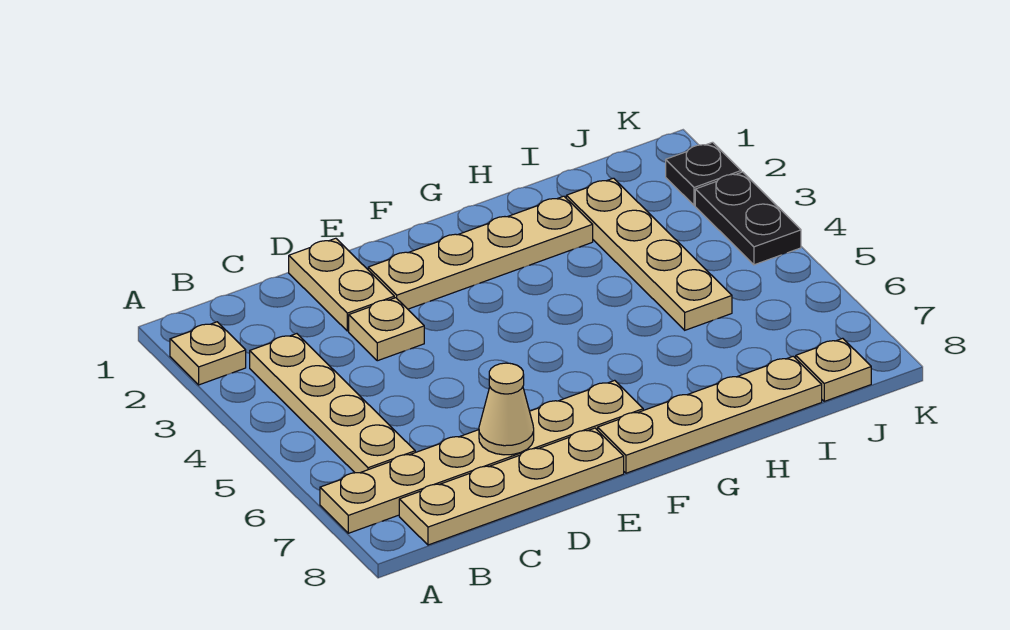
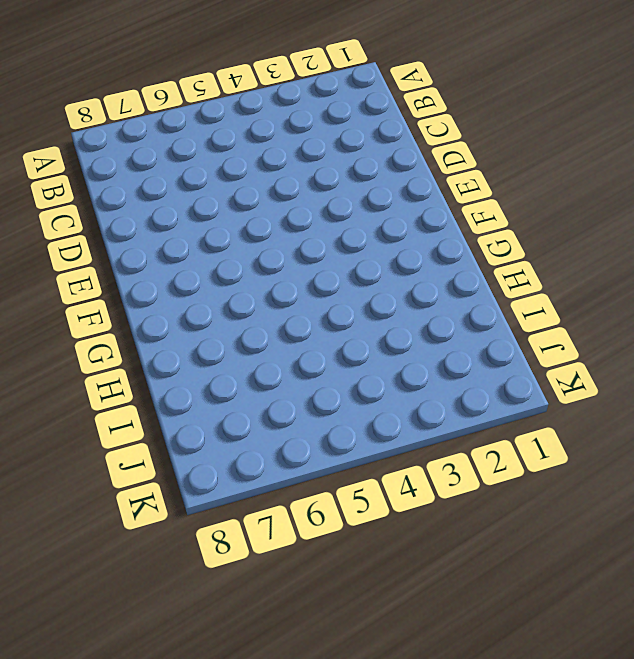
none -> tan plate A2 level 1
none -> tan plate A7:F7 level 1
none -> tan plate B3:B6 level 1

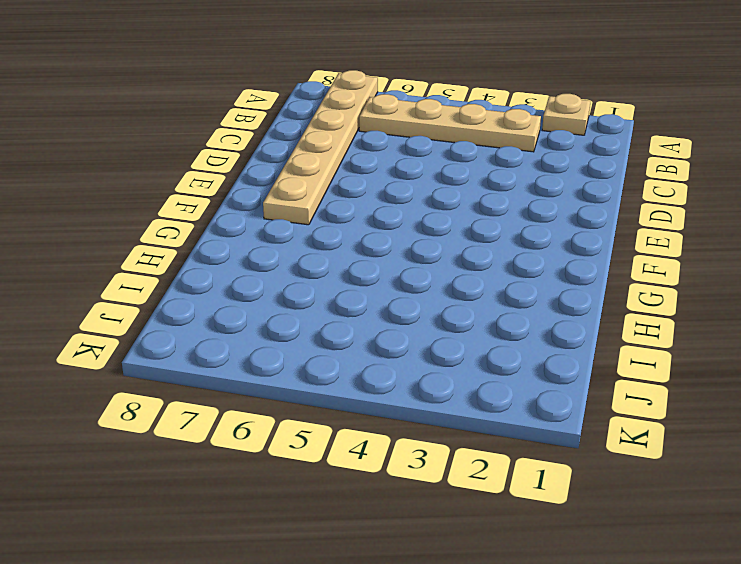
none -> tan plate B8:E8 level 1
none -> tan plate D1:D2 level 1
none -> tan plate D3 level 1

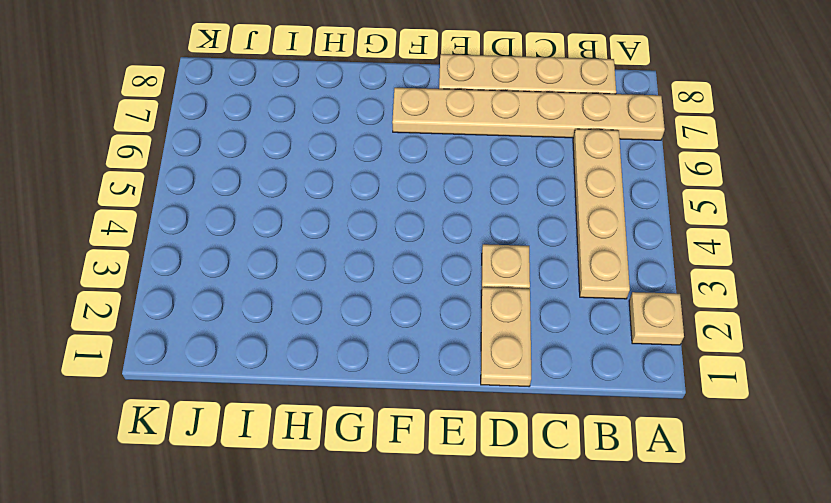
none -> tan plate E2:H2 level 1
none -> tan plate F8:I8 level 1
none -> tan plate I2:I5 level 1

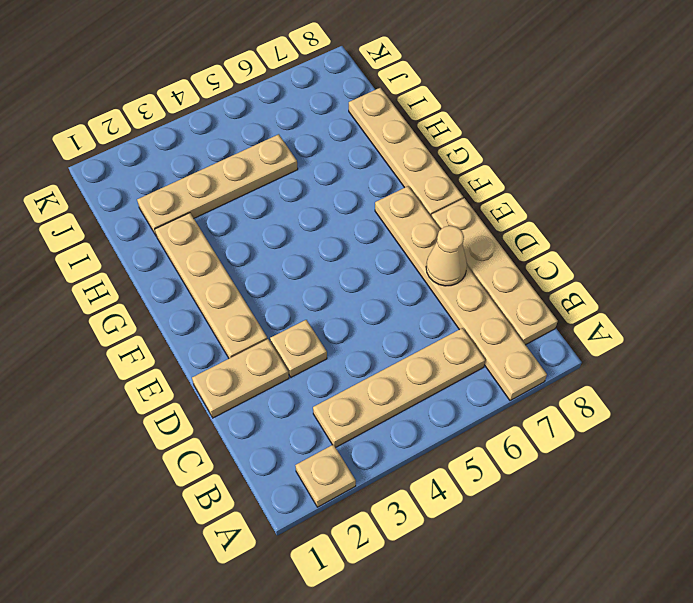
none -> tan plate J8 level 1
none -> black plate K2 level 1
none -> black plate K3:K4 level 1

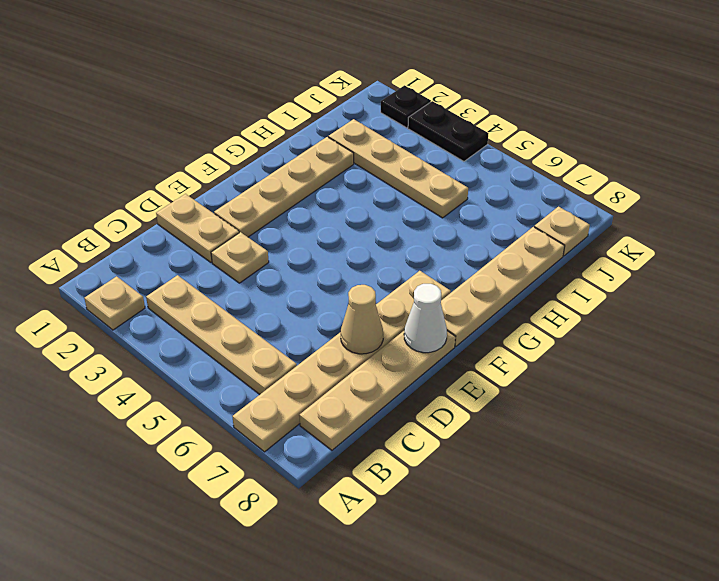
white cone E8 level 2 -> none

